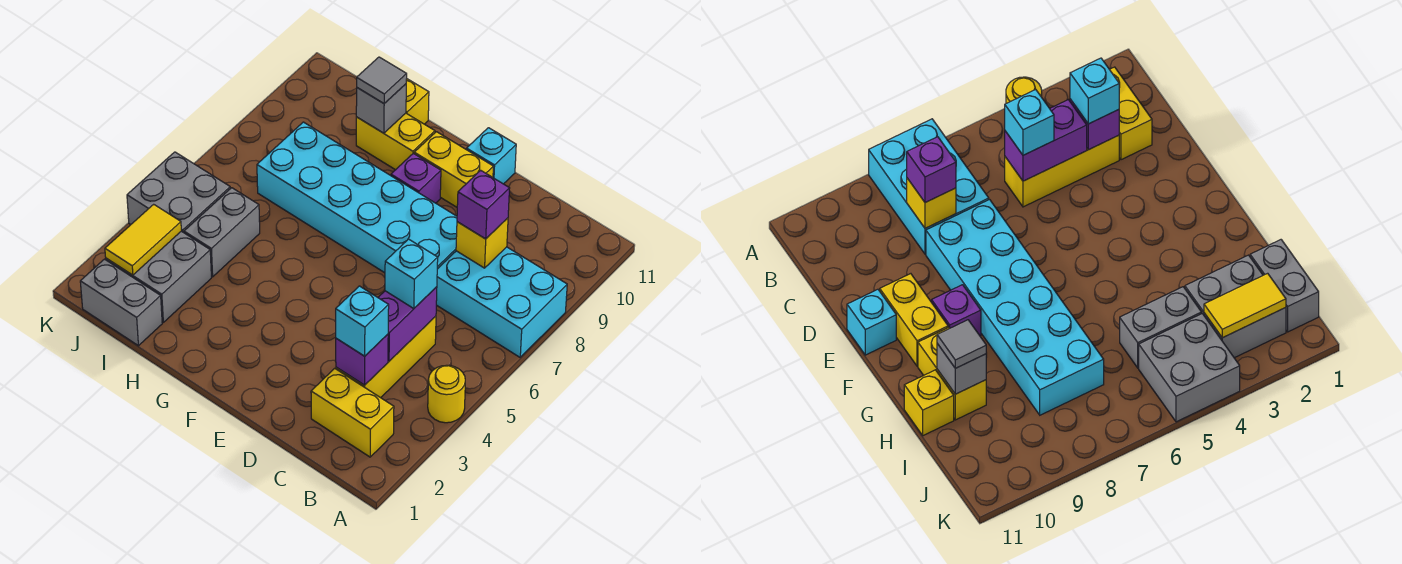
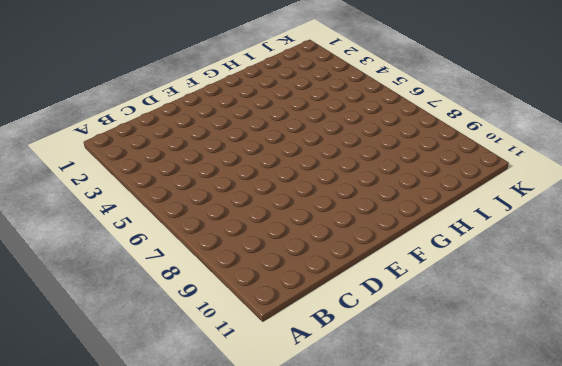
none -> yellow round brick A4 level 1
none -> cyan brick A7:C8 level 1
none -> yellow brick B2:C2 level 1

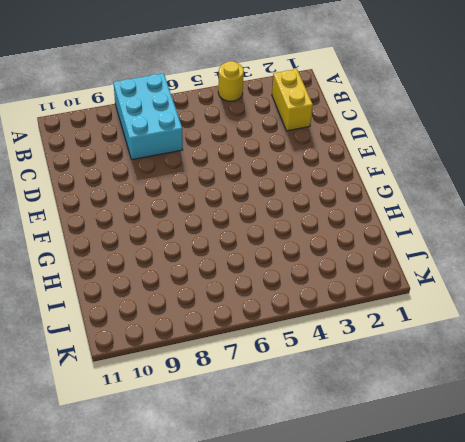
none -> yellow brick C3:C5 level 1
none -> cyan brick D7:I8 level 1
none -> yellow brick E10:F10 level 1

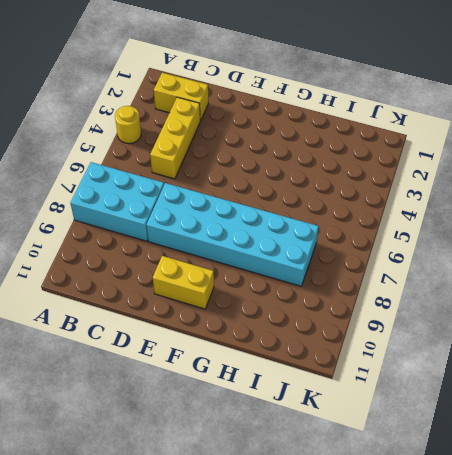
none -> cyan brick E11 level 1
none -> purple brick F9 level 1
none -> yellow brick G10:H10 level 1

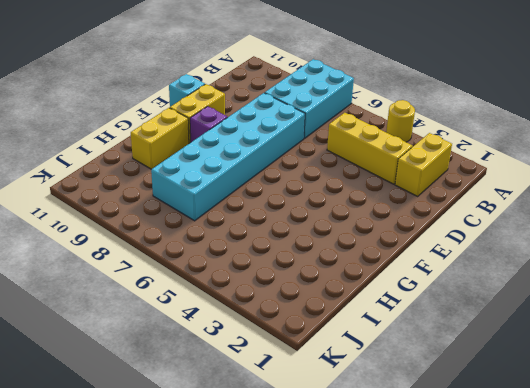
none -> yellow brick H11 level 1
none -> grey brick I1:J1 level 1
none -> grey brick I2:J3 level 1

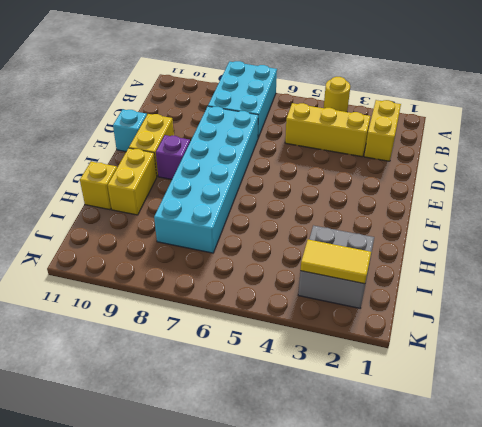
none -> grey brick I1:J1 level 1
none -> grey brick I4:I5 level 1
none -> grey brick J4:K5 level 1

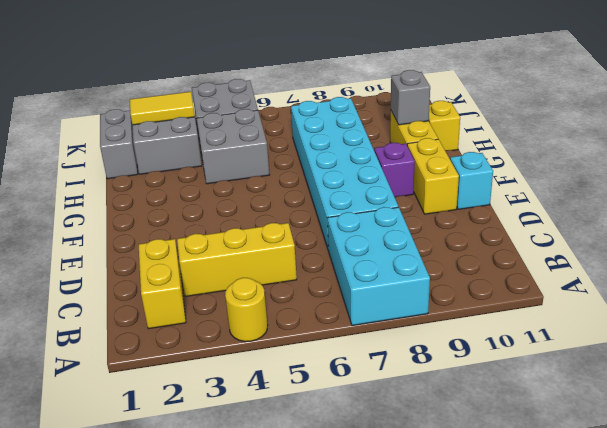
grey brick H4:I5 level 1 -> grey brick I4:I5 level 1
none -> purple brick C3 level 2
none -> purple brick C4:C5 level 2
none -> yellow brick C8 level 2

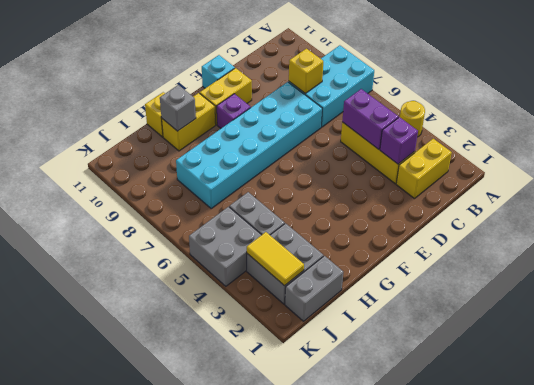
none -> cyan brick C3 level 3
none -> cyan brick C5 level 3
none -> purple brick C8 level 3

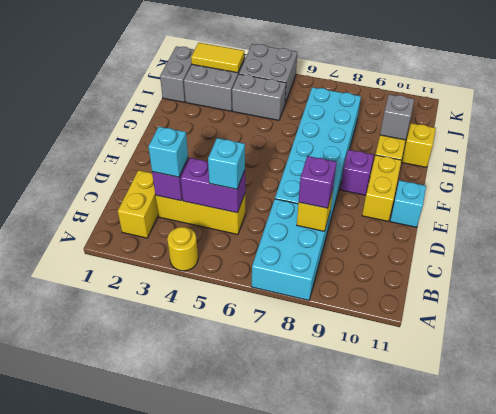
none -> grey tile H10 level 3

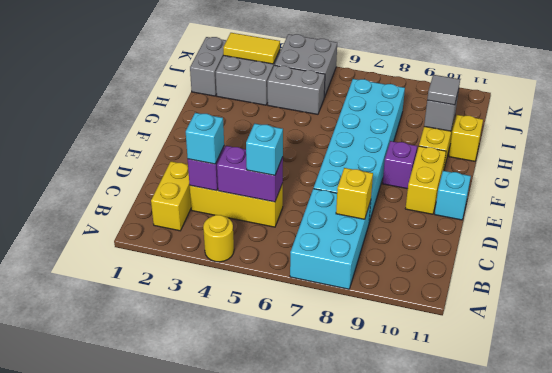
none -> purple brick C8 level 3

